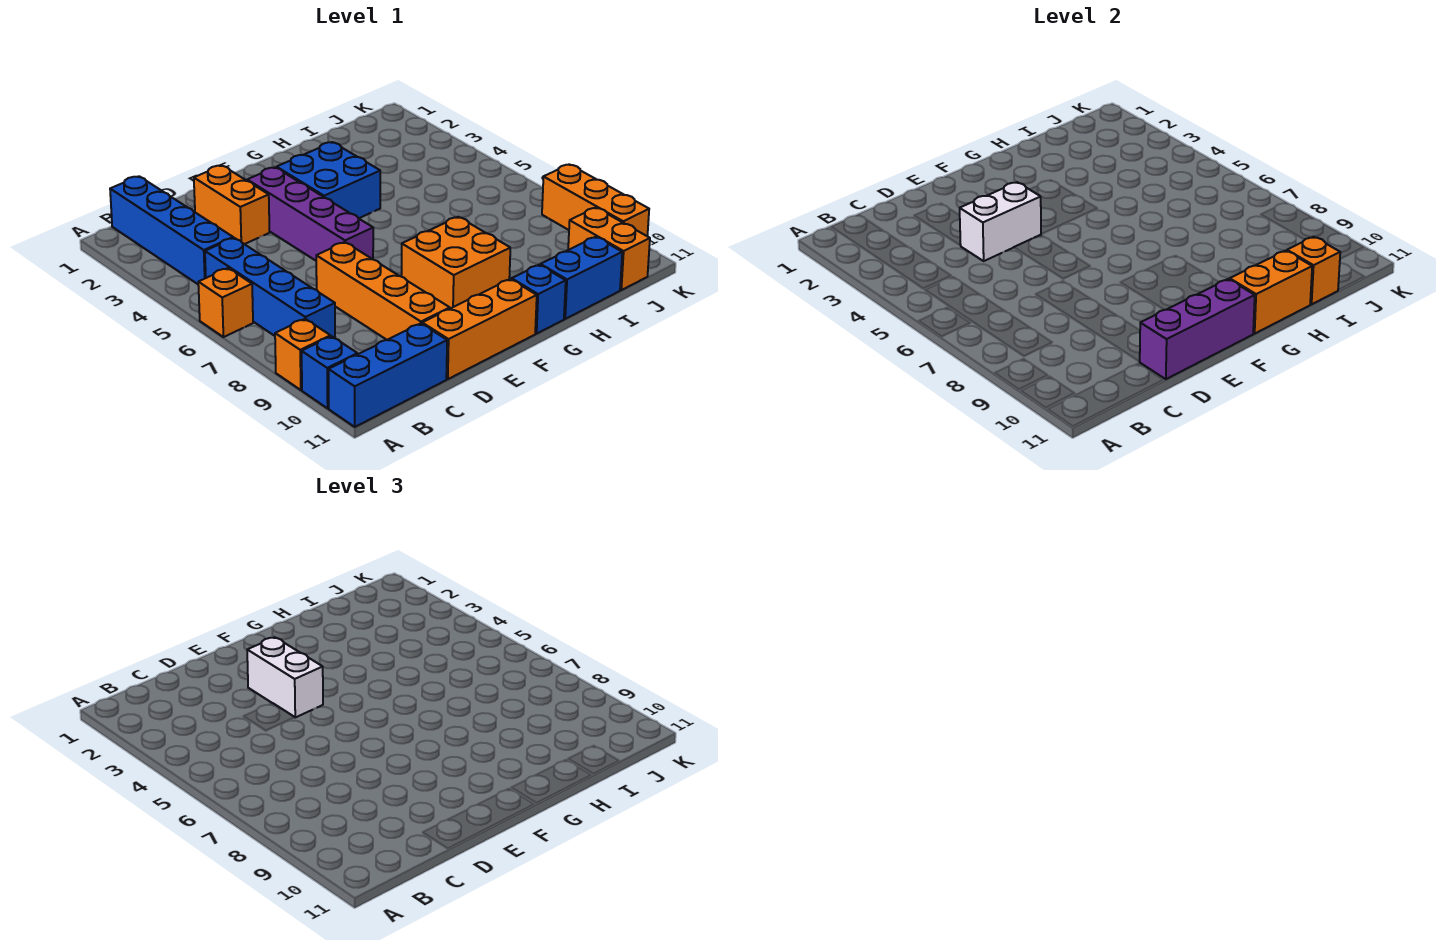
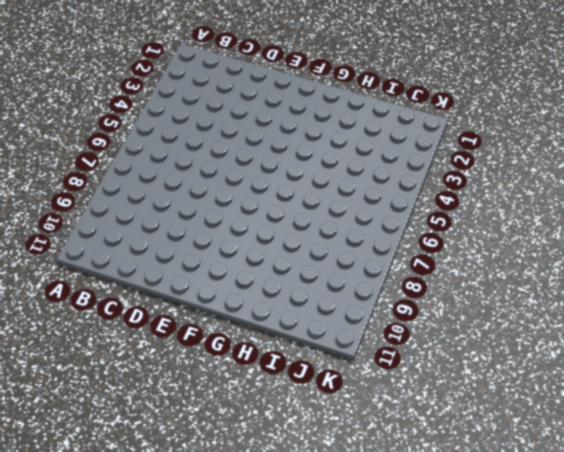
none -> orange brick A6 level 1
none -> orange brick A9 level 1
none -> blue brick A10 level 1

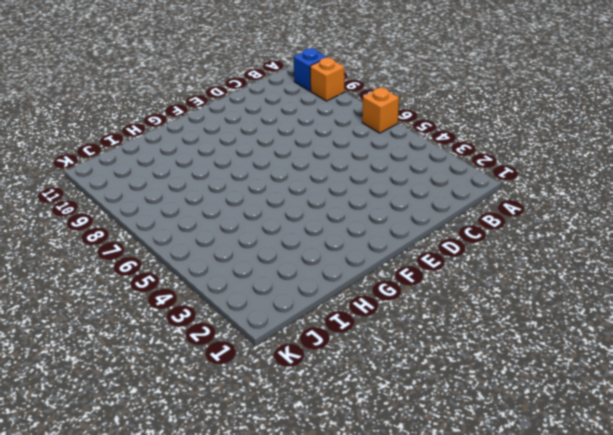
none -> blue brick A11:C11 level 1
none -> blue brick B1:B4 level 1
none -> blue brick B5:B8 level 1

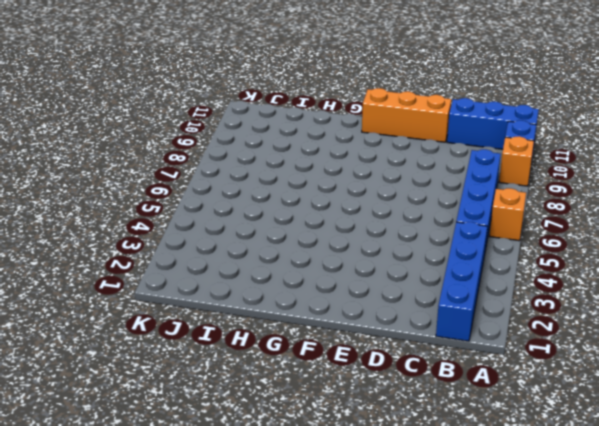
none -> orange brick D2:D3 level 1
none -> orange brick D7:D10 level 1
none -> purple brick E3:E6 level 1

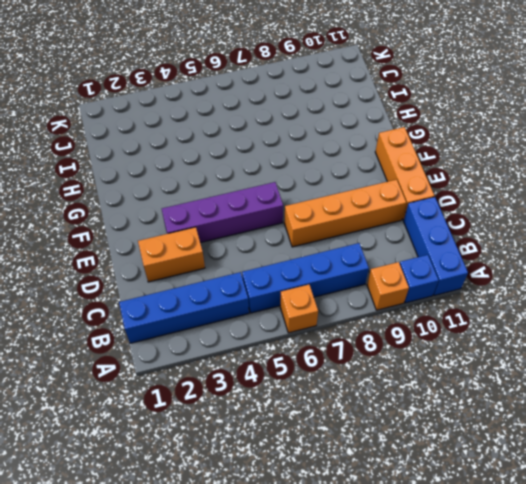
none -> blue brick F3:G4 level 1
none -> orange brick F8:G9 level 1
none -> blue brick G11 level 1

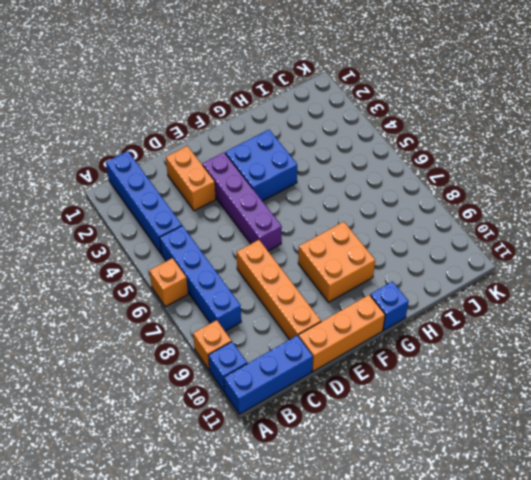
none -> blue brick H11:I11 level 1
none -> orange brick J10:J11 level 1
none -> orange brick K8:K10 level 1

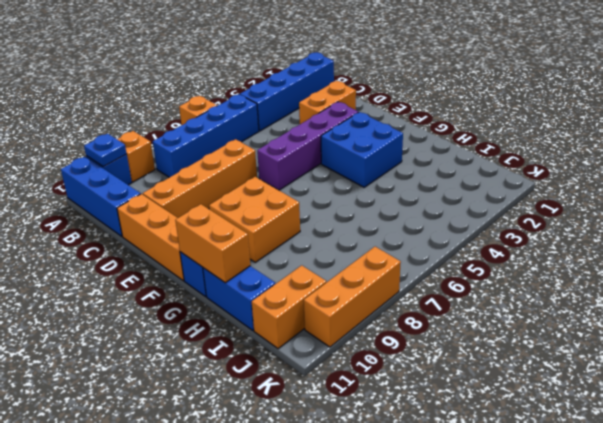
blue plate A10 level 2 -> none
none -> white brick D4:E4 level 2
none -> purple brick D11:F11 level 2
none -> orange brick I11 level 2

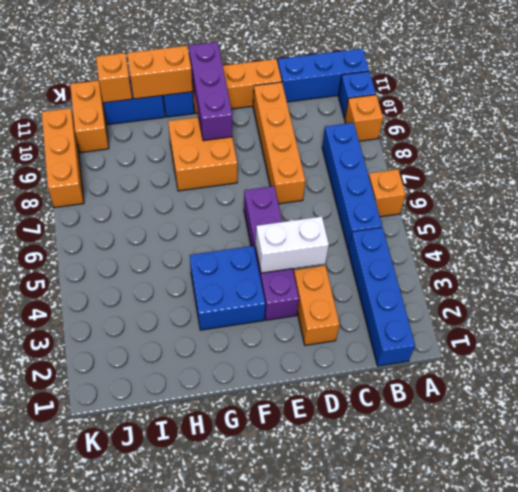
purple brick F9:F11 level 2 -> purple brick D11:F11 level 2
none -> white brick E3:E4 level 3

